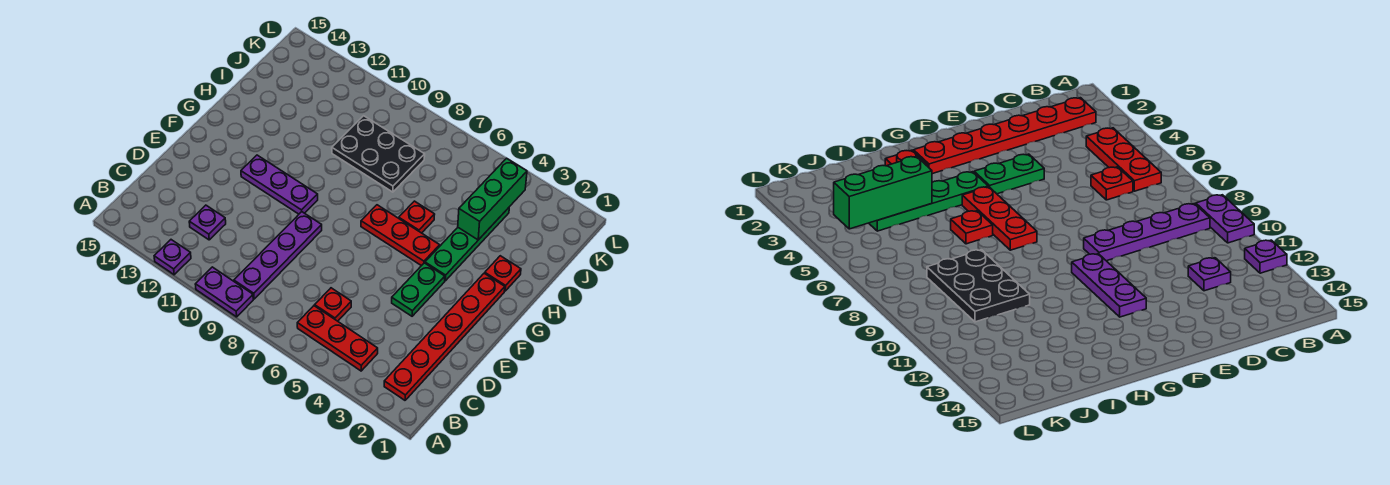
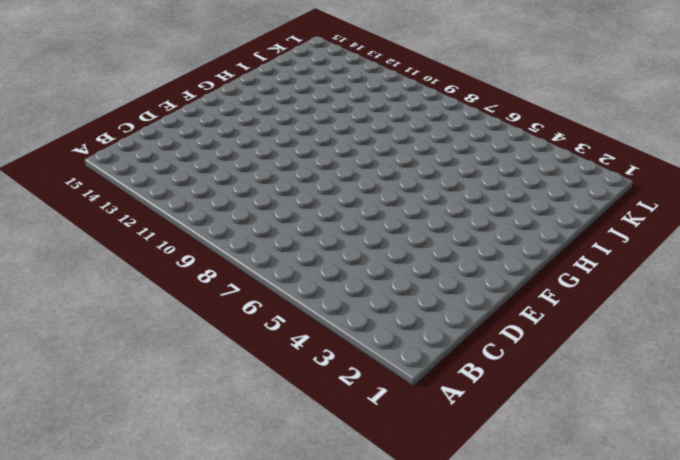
none -> purple plate A9:A10 level 1
none -> purple plate A12 level 1
none -> red plate B2:G2 level 1

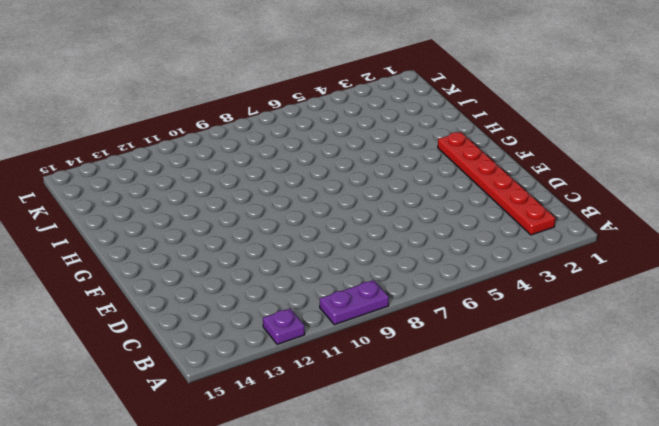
none -> red plate B4:B6 level 1
none -> purple plate B9:E9 level 1
none -> red plate C6 level 1

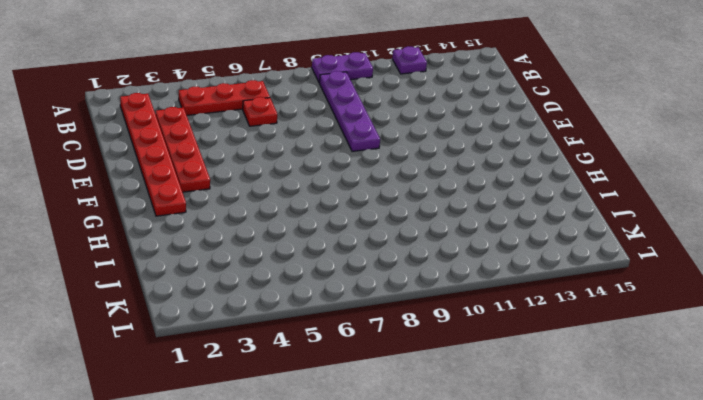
red plate C3:F3 level 1 -> none
none -> purple plate C12 level 1
none -> green plate E4:F4 level 1
none -> purple plate F10:F12 level 1

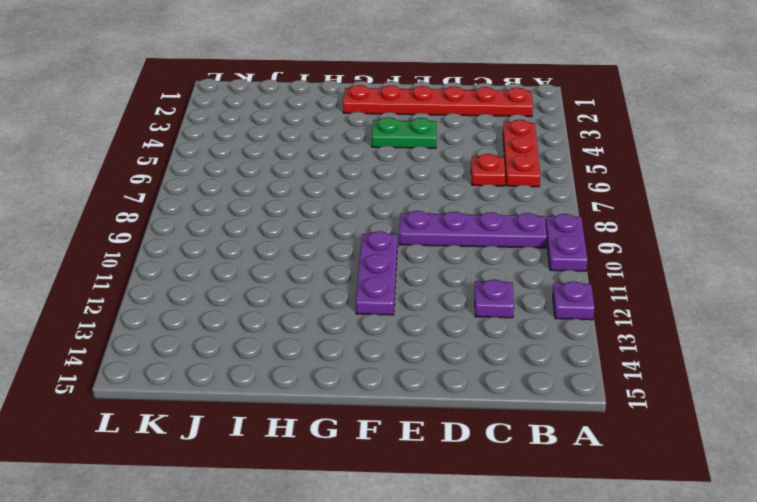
none -> green plate G4:J4 level 1
none -> red plate G5:G7 level 1
none -> red plate H2 level 1

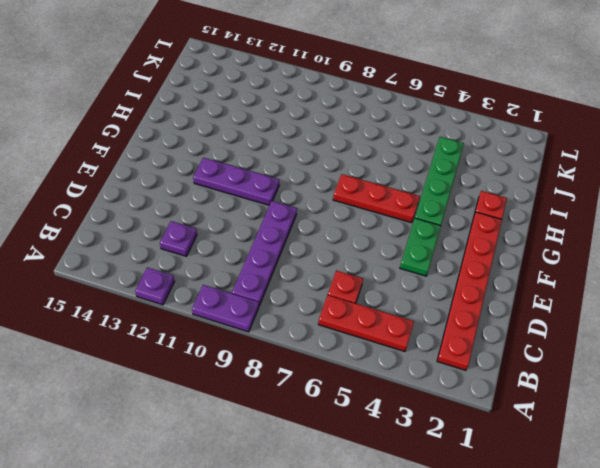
none -> red plate H6 level 1
none -> black plate I8:J10 level 1
none -> green brick I4:K4 level 2

